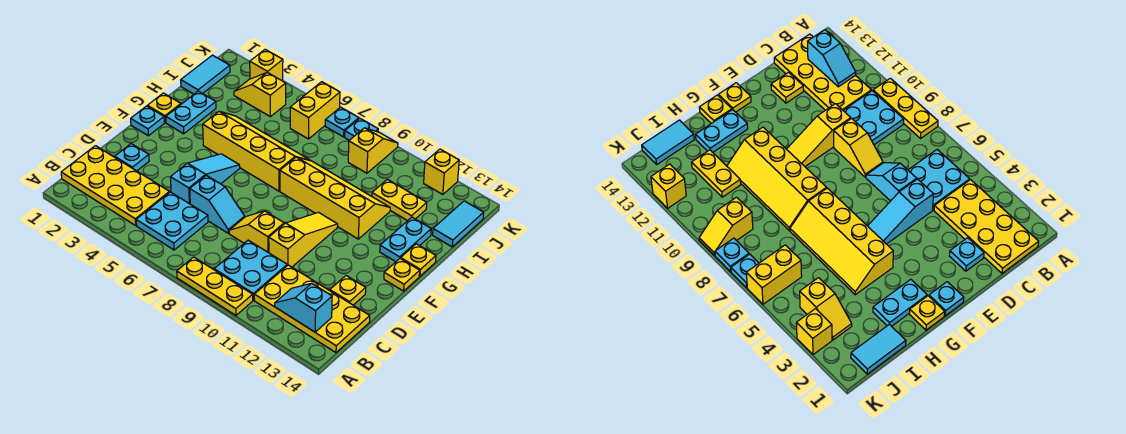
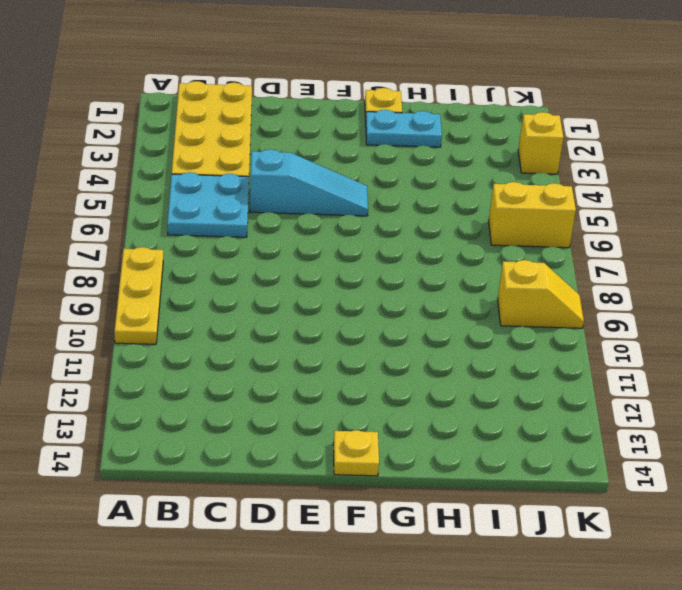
none -> cyan plate B9:C10 level 1
none -> yellow plate B11:C14 level 1
none -> cyan plate D2 level 1
none -> cyan slope D6:D7 level 1 top 6

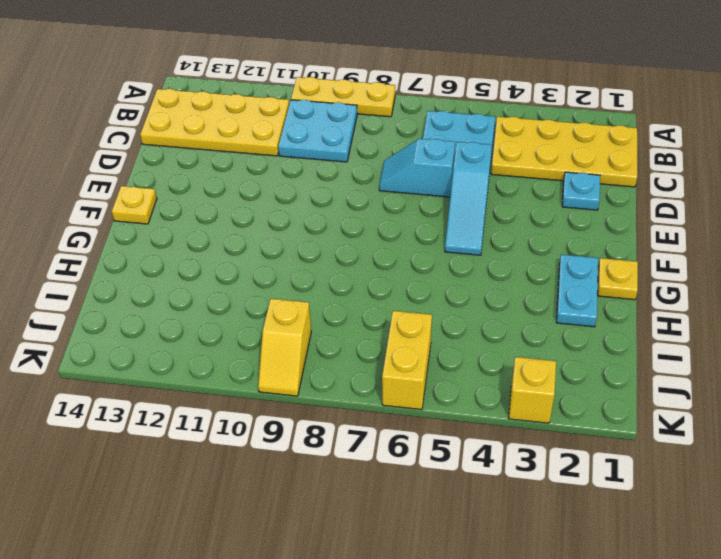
none -> yellow slope D8:D9 level 1 top 9
none -> yellow slope D10:F10 level 1 top D
none -> yellow plate D13 level 1
none -> cyan plate F1 level 1

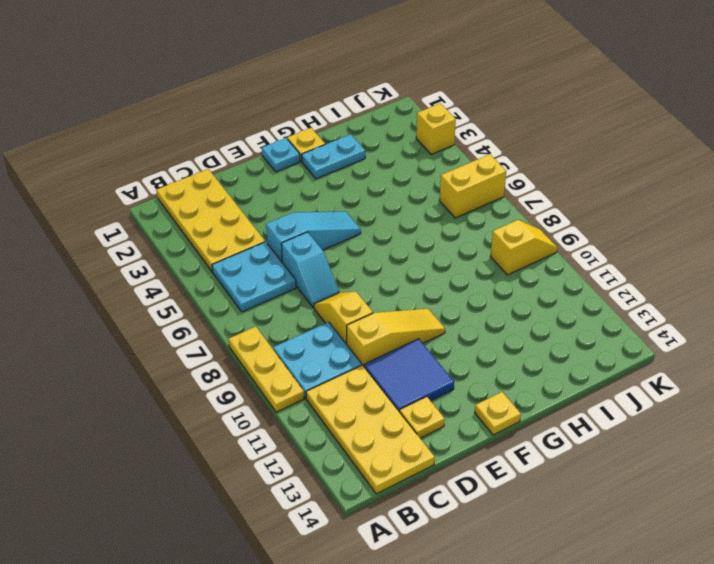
blue tile D11:E12 level 1 -> none
none -> cyan plate D2 level 1
none -> yellow slope G4:H7 level 1 top G
none -> yellow slope G8:H11 level 1 top G
none -> cyan plate G13:H13 level 1

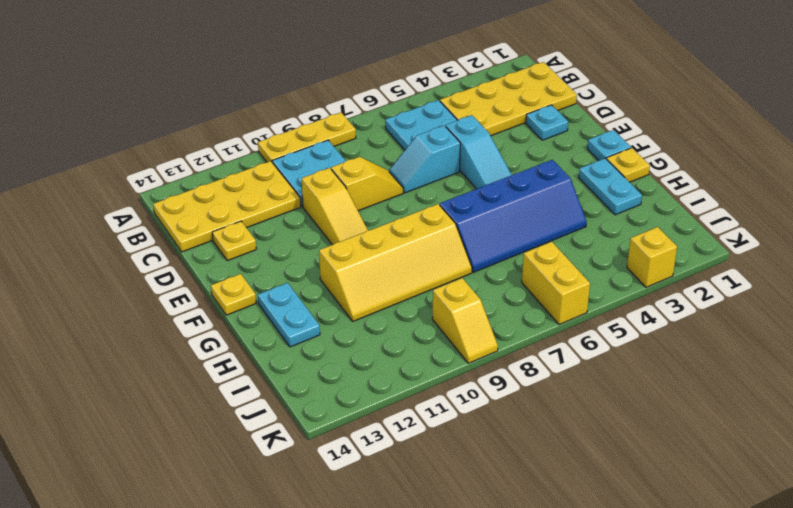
blue slope G4:H7 level 1 top G -> yellow slope G4:H7 level 1 top G
none -> yellow plate G14 level 1
none -> cyan tile I1:J1 level 1
none -> yellow plate I11:I12 level 1
none -> cyan tile I14:J14 level 1

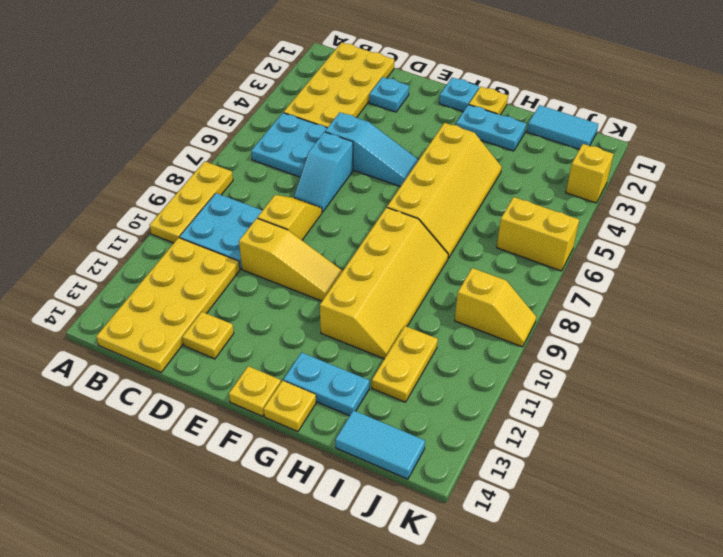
none -> yellow slope J3:J4 level 1 top 4
none -> cyan plate K7 level 1
none -> cyan plate K8 level 1
none -> yellow brick K12 level 1

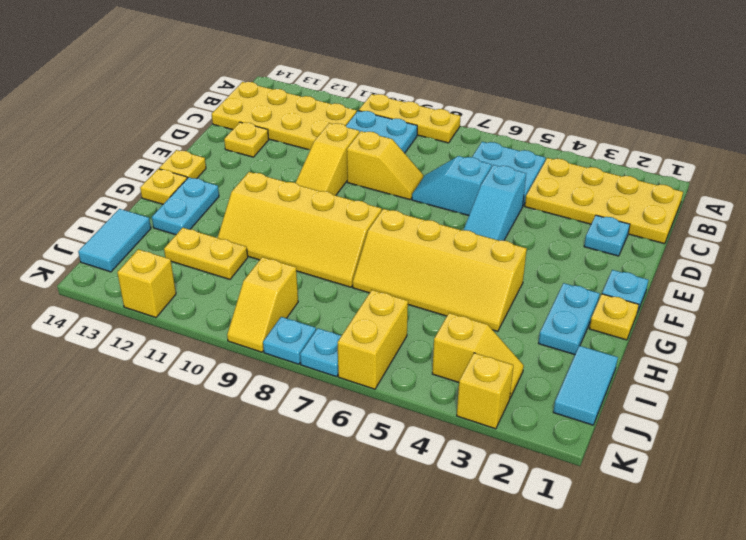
none -> cyan slope B12:B13 level 2 top 13

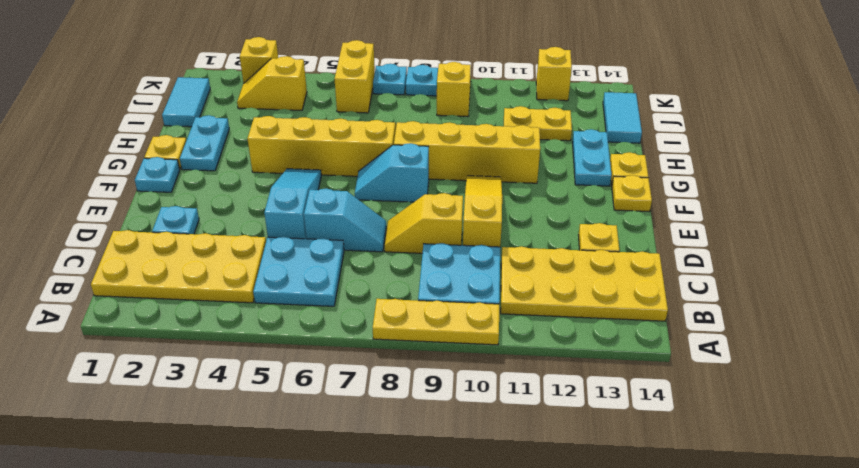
cyan slope F7:F8 level 1 top 8 -> cyan slope B12:B13 level 2 top 13

